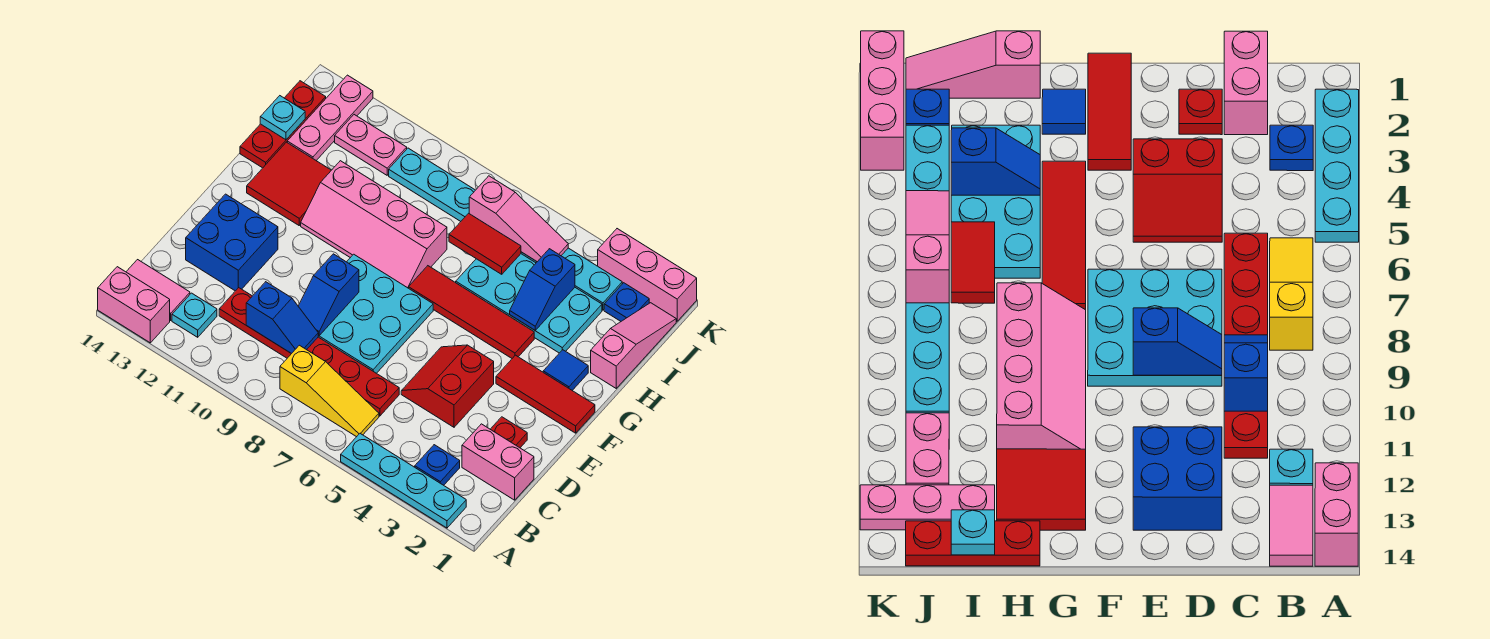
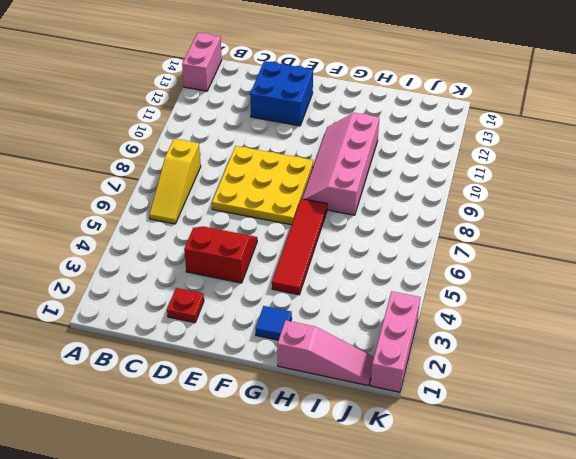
yellow plate D7:F9 level 1 -> cyan plate D7:F9 level 1
none -> cyan plate A2:A5 level 1
none -> blue plate B3 level 1
none -> cyan plate B12 level 1
none -> pink tile B13:B14 level 1

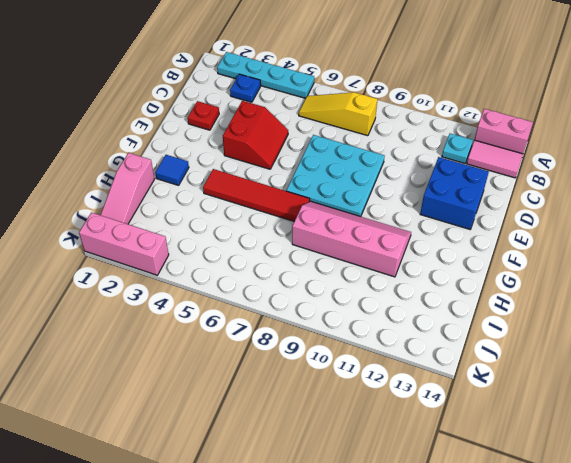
none -> pink brick C1:C2 level 1
none -> red plate C6:C11 level 1
none -> red tile F1:F3 level 1
none -> red tile G12:H13 level 1

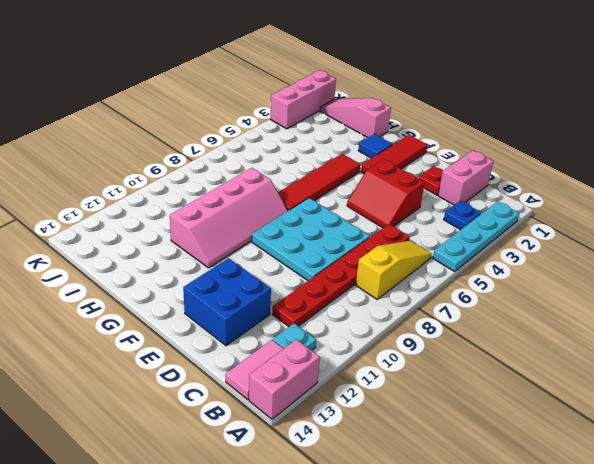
none -> red tile G12:H13 level 1
none -> cyan plate H3:I6 level 1
none -> red plate H14:J14 level 1
none -> pink plate I13:K13 level 1

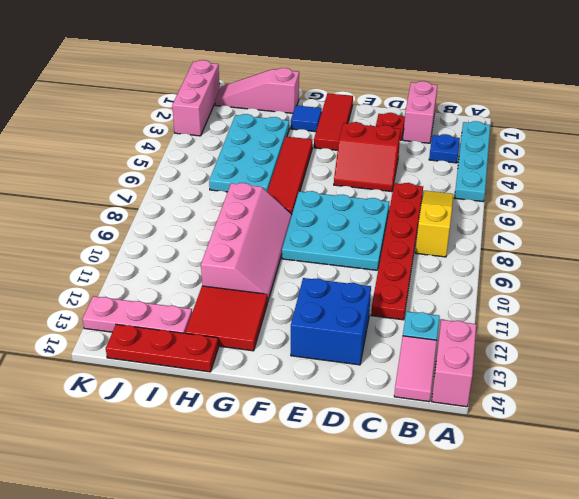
none -> blue plate J2 level 1
none -> cyan plate J3:J10 level 1
none -> pink plate J11:J12 level 1
none -> blue slope C9:C10 level 2 top 10

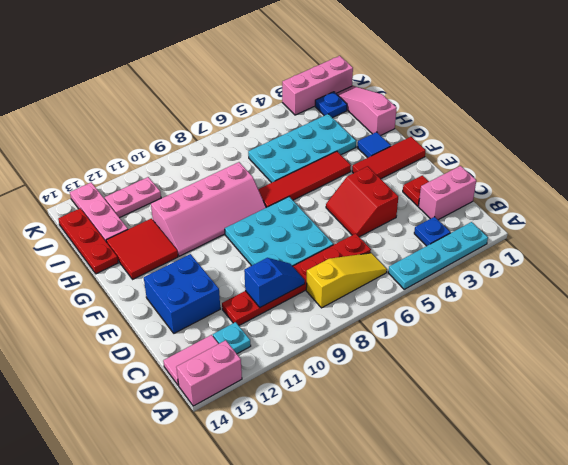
none -> cyan plate J3:J10 level 1
none -> blue slope D9:E9 level 2 top E
none -> blue slope H4:I4 level 2 top I
none -> red tile I6:I7 level 2

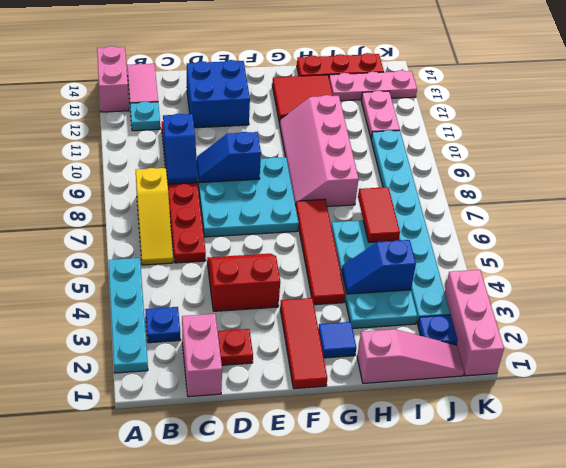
none -> cyan plate I14 level 2
none -> pink slope J5:J7 level 2 top 7

